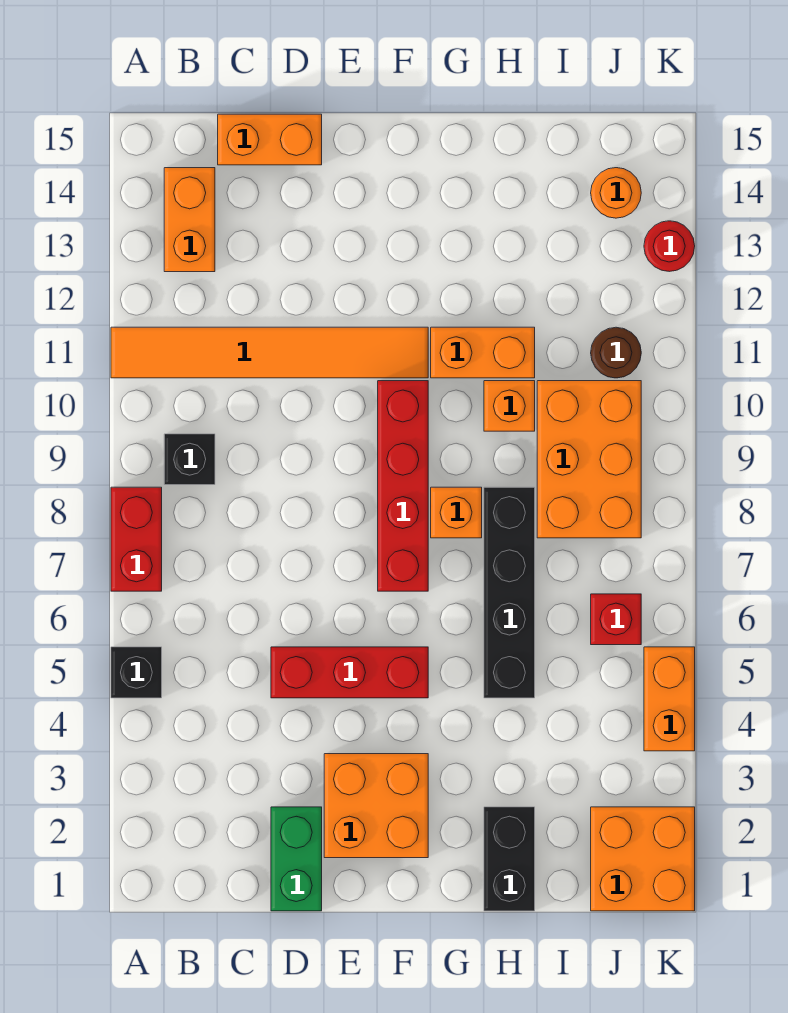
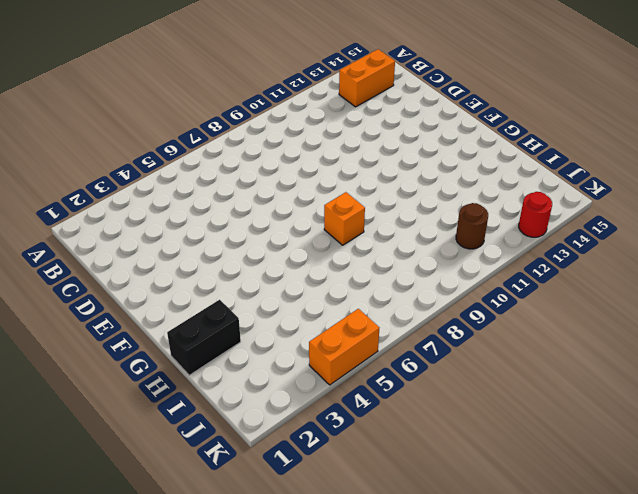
none -> black brick A5 level 1
none -> red brick A7:A8 level 1
none -> orange tile A11:F11 level 1

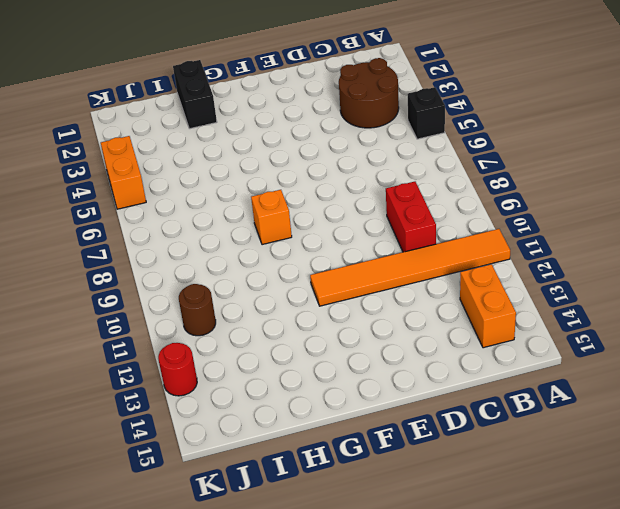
brown round brick B3:C4 level 1 -> none
red brick C9:C10 level 1 -> red brick A7:A8 level 1
none -> black brick B9 level 1
none -> orange brick C15:D15 level 1
none -> green brick D1:D2 level 1

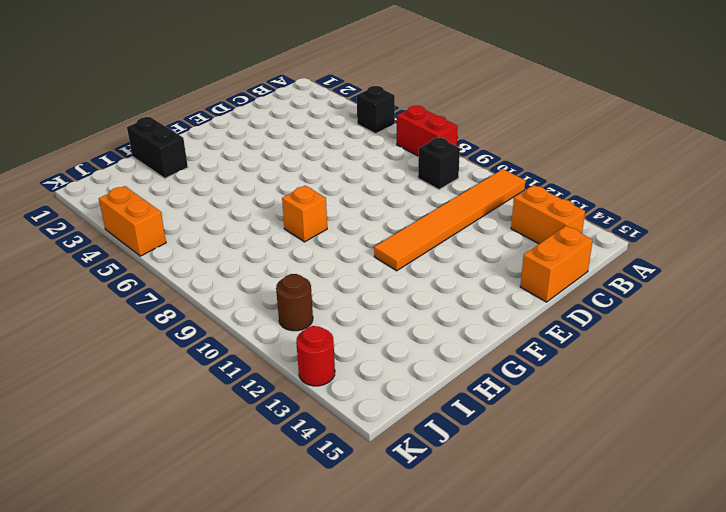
none -> green brick D1:D2 level 1
none -> red brick D5:F5 level 1
none -> orange brick E2:F3 level 1

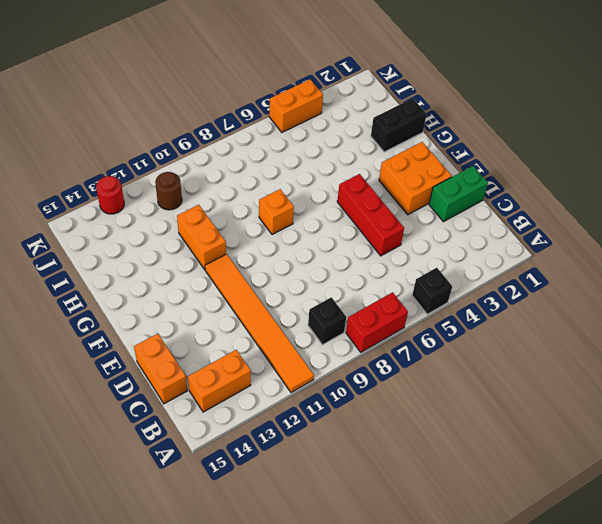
none -> red brick F7:F10 level 1
none -> black brick H5:H8 level 1
none -> orange brick H10 level 1

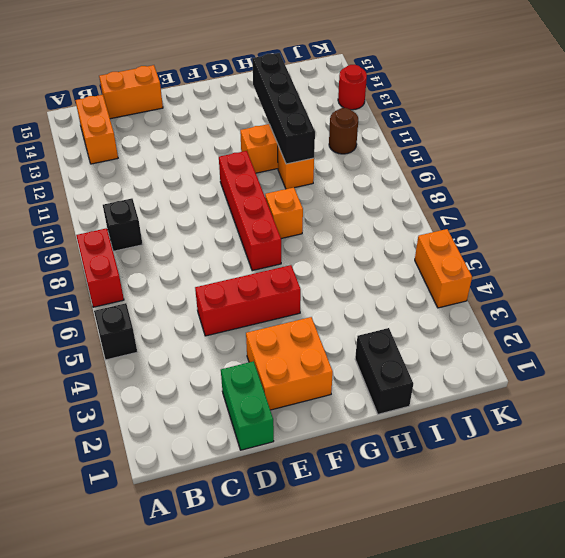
black brick H10:H13 level 2 -> black brick H5:H8 level 1
none -> orange tile A11:F11 level 1
none -> orange brick I8:J10 level 1
none -> orange brick J1:K2 level 1

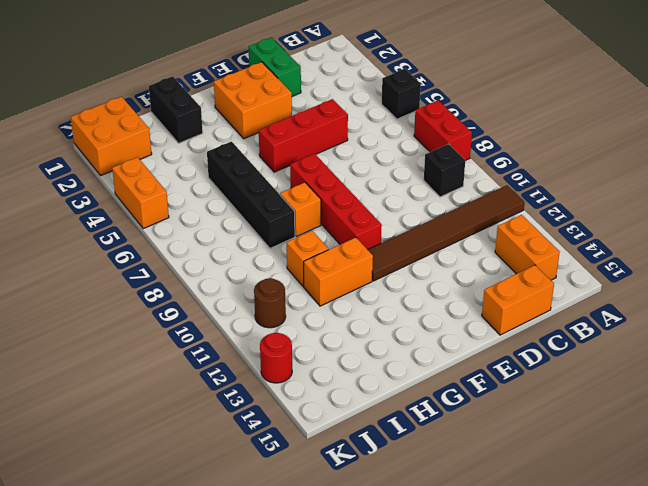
brown tile A11:F11 level 1 -> orange tile A11:F11 level 1
none -> orange brick I8:J10 level 1
none -> red brick J6 level 1
none -> orange round brick J14 level 1

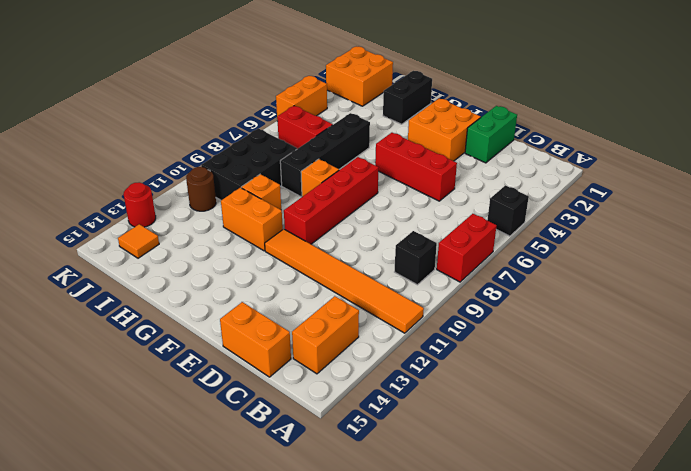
red brick I6:J6 level 1 -> red brick J6 level 1
black brick I8:J10 level 1 -> orange brick I8:J10 level 1
orange tile J14 level 1 -> orange round brick J14 level 1

